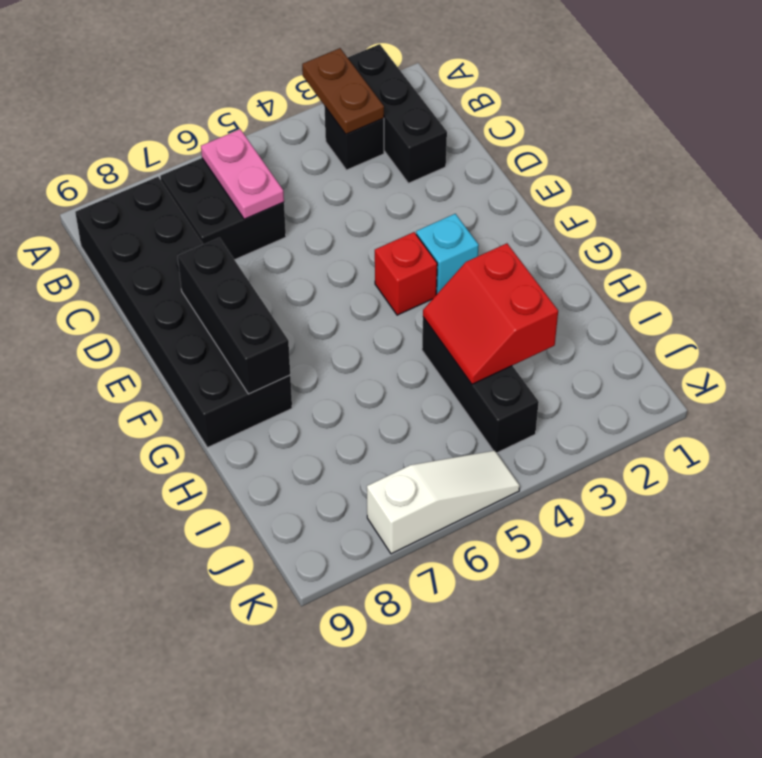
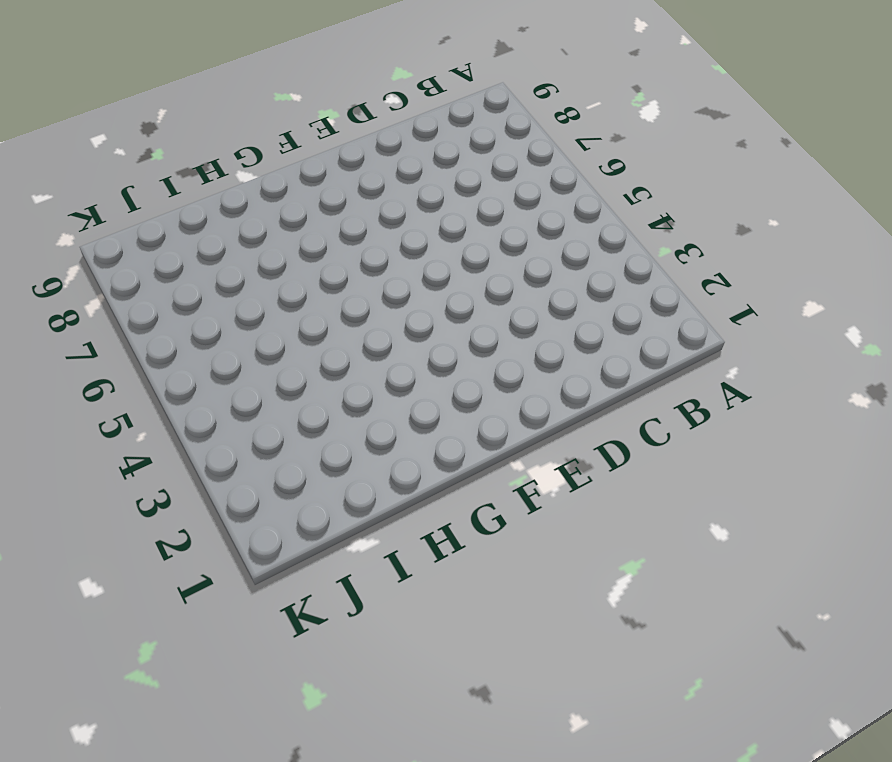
none -> black brick A2:C2 level 1
none -> black brick B3 level 1
none -> black brick B6:C7 level 1

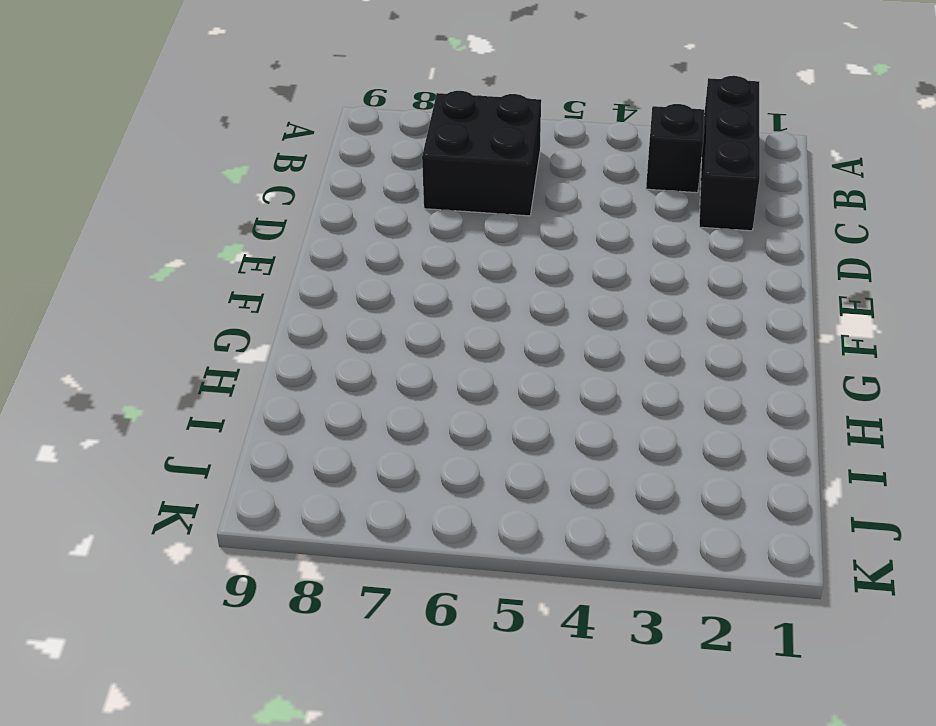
none -> black brick B8:G9 level 1
none -> cyan brick F3 level 1
none -> red brick F4 level 1

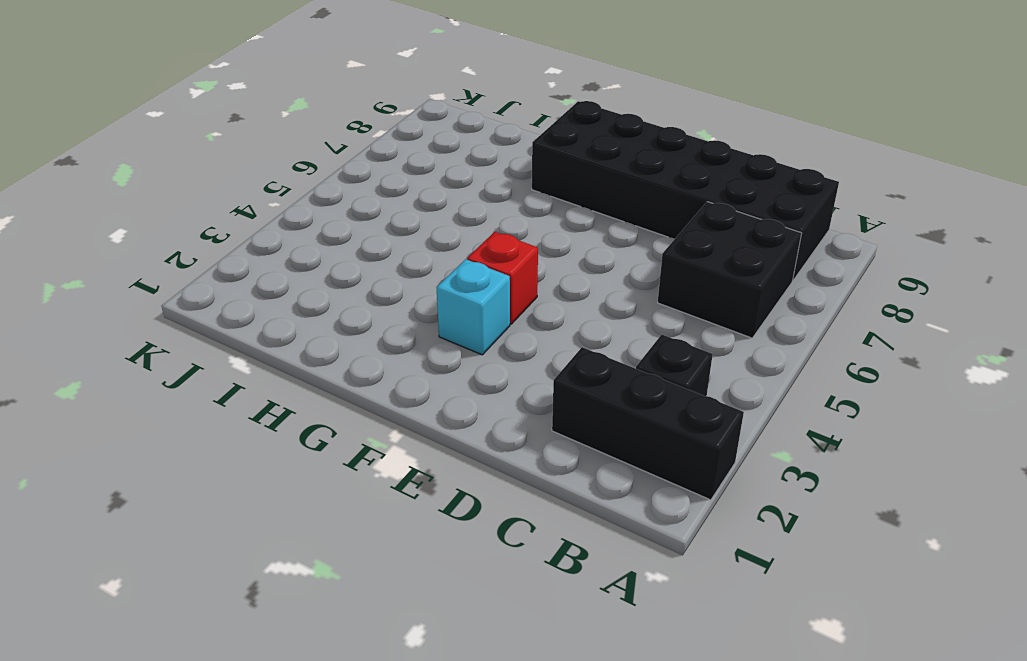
none -> black brick H4:J4 level 1
none -> white slope K5:K7 level 1 top 7
none -> brown plate A3:B3 level 2

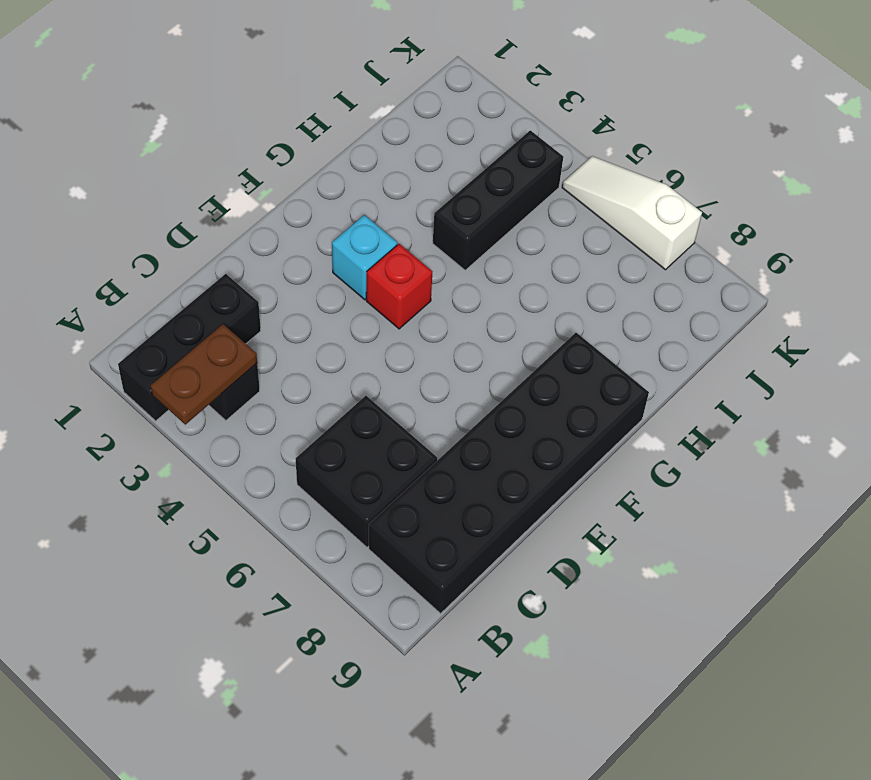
none -> pink plate B6:C6 level 2
none -> black brick E8:G8 level 2
none -> red slope H3:I4 level 2 top 3

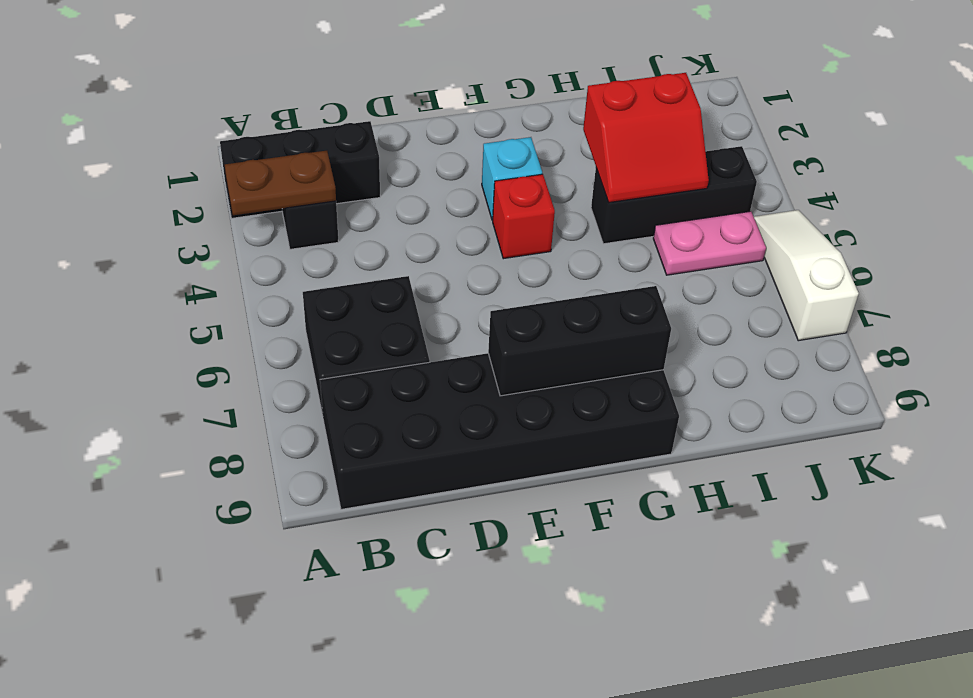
pink plate I5:J5 level 1 -> pink plate B6:C6 level 2

